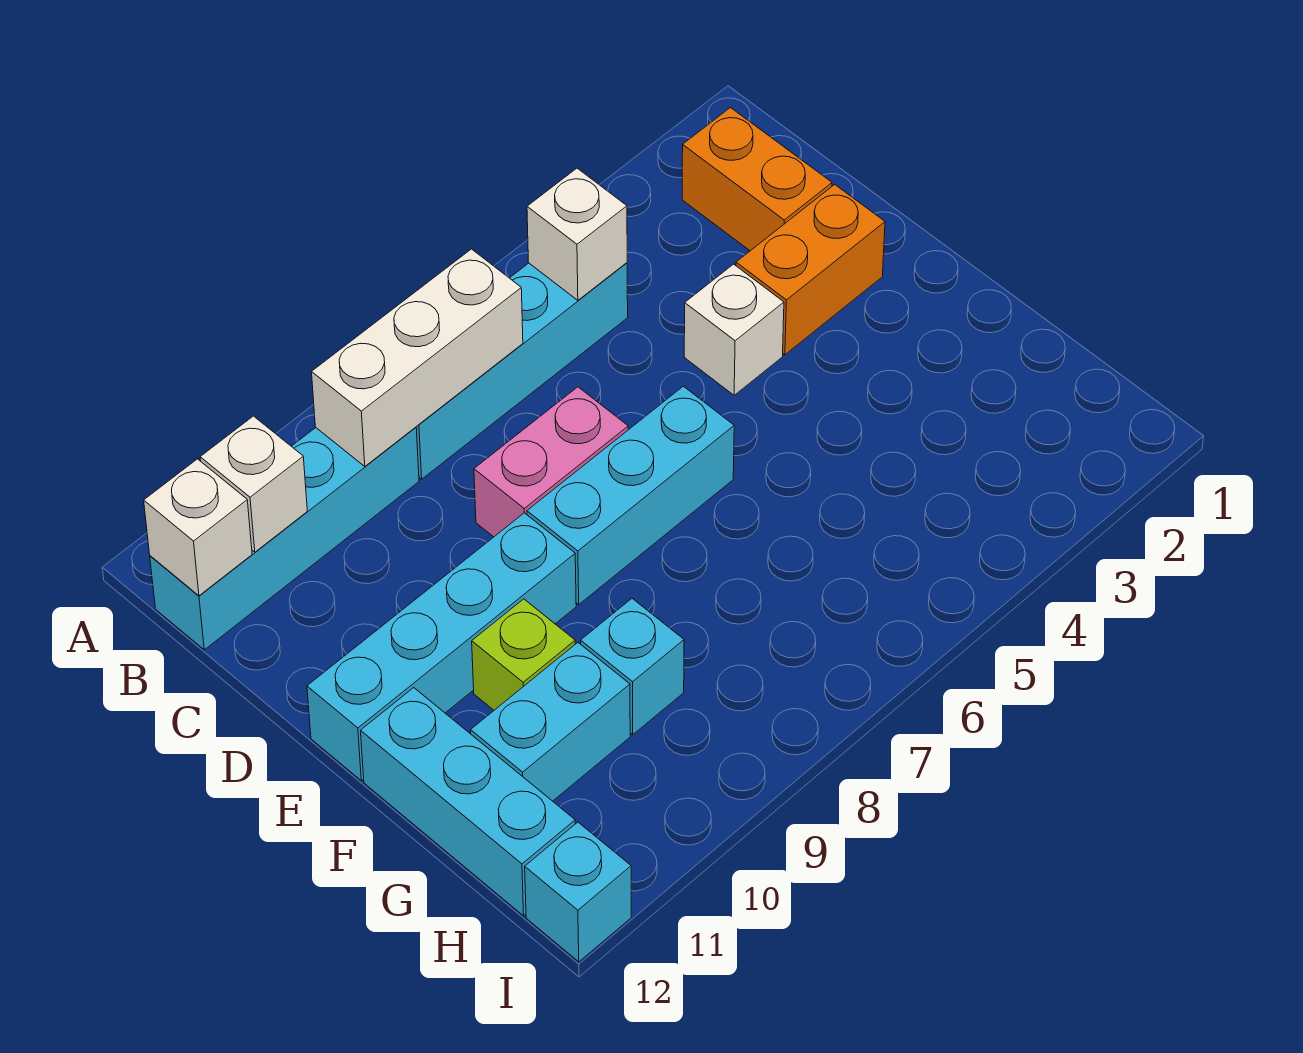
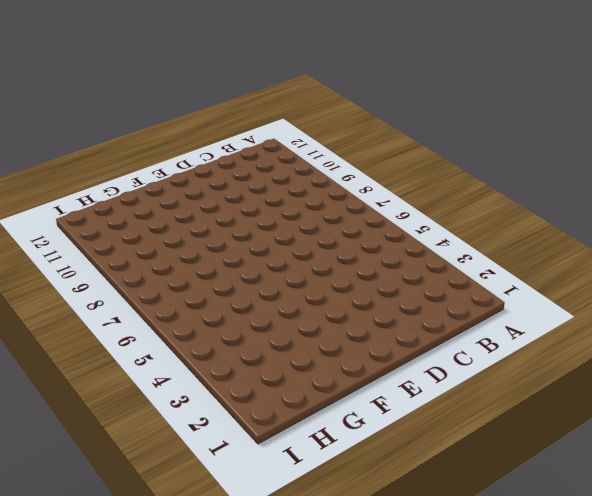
none -> orange brick B2:C2 level 1
none -> cyan brick B5:B8 level 1
none -> cyan brick B9:B12 level 1

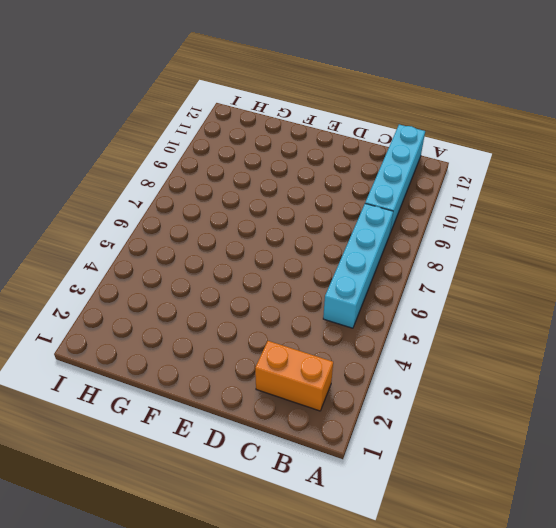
none -> orange brick D2:D3 level 1
none -> white brick D4 level 1
none -> pink brick D7:D8 level 1

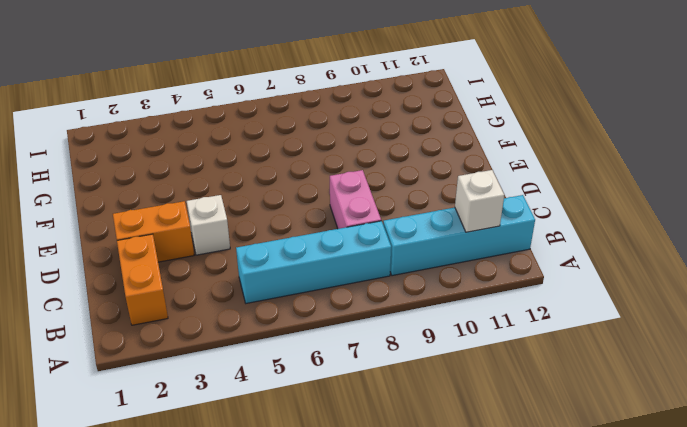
pink brick C8:D8 level 1 -> pink brick D7:D8 level 1
none -> cyan brick E6:E8 level 1
none -> cyan brick E9:E12 level 1
none -> lime brick F10 level 1

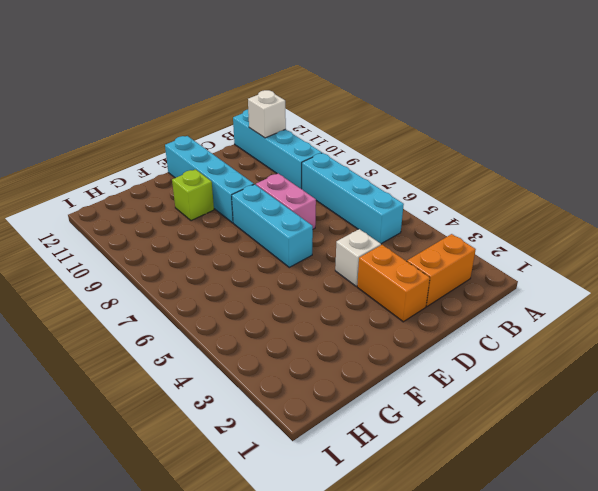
none -> cyan brick F12:H12 level 1
none -> cyan brick G9 level 1
none -> cyan brick G10:G11 level 1

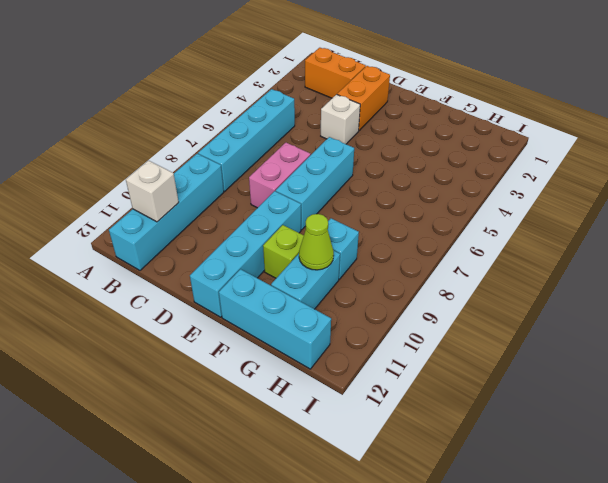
lime cone G10 level 2 -> none
none -> cyan brick I12 level 1
none -> white brick B5 level 2
none -> white brick B7:B9 level 2

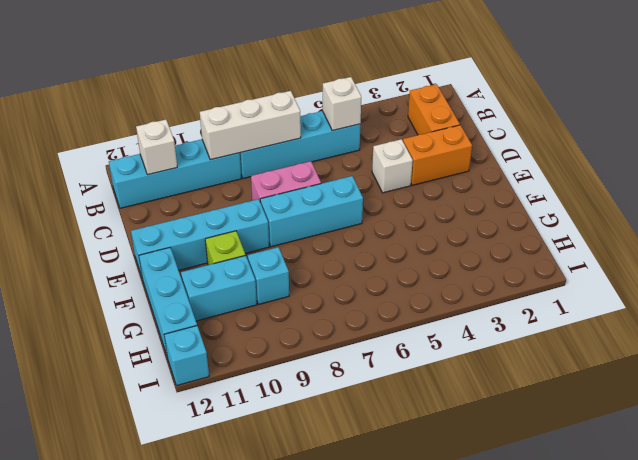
none -> white brick B12 level 2

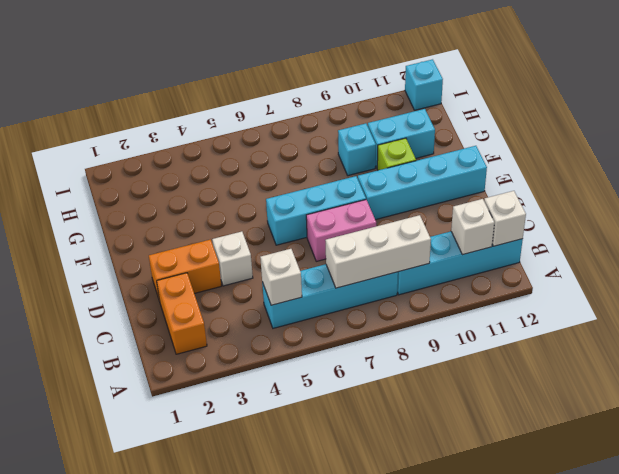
none -> cyan brick F12:H12 level 1

